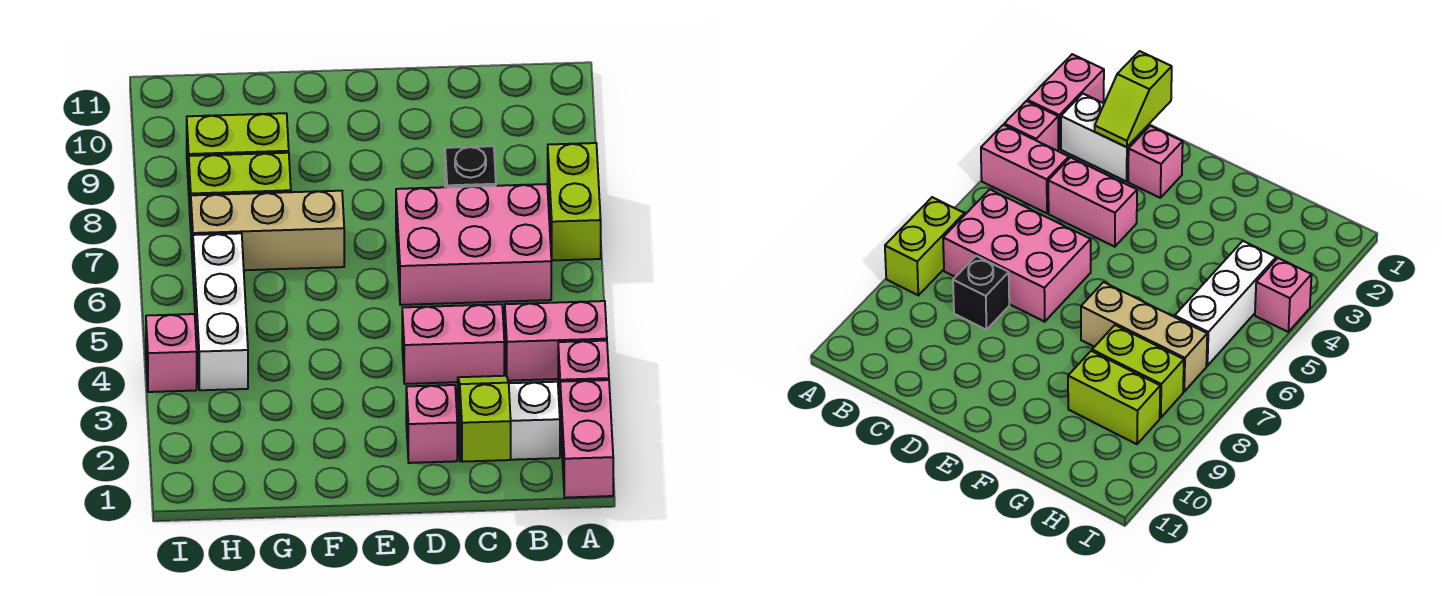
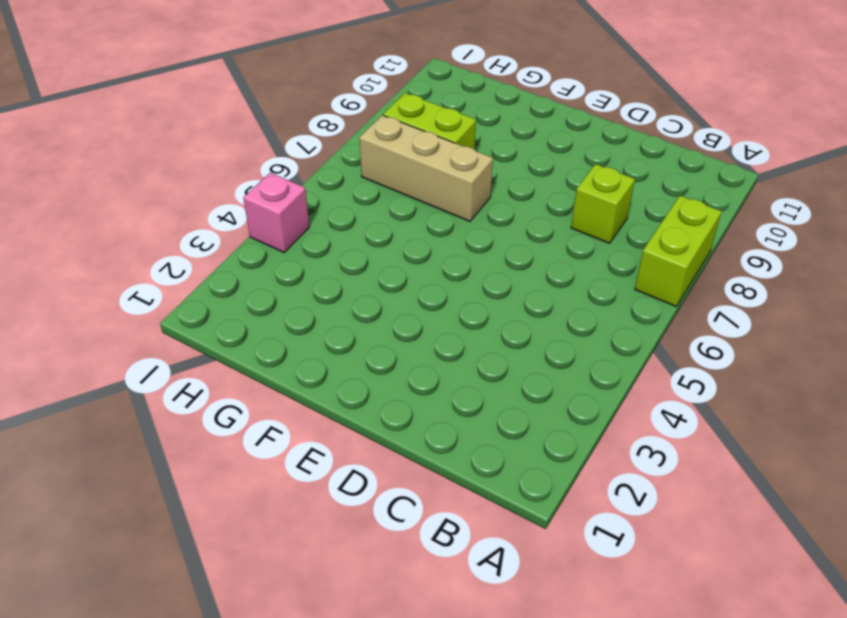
lime brick C8 level 1 -> black brick C8 level 1
none -> pink brick A1:A2 level 1
none -> pink brick A3 level 1
none -> pink brick A4:B4 level 1

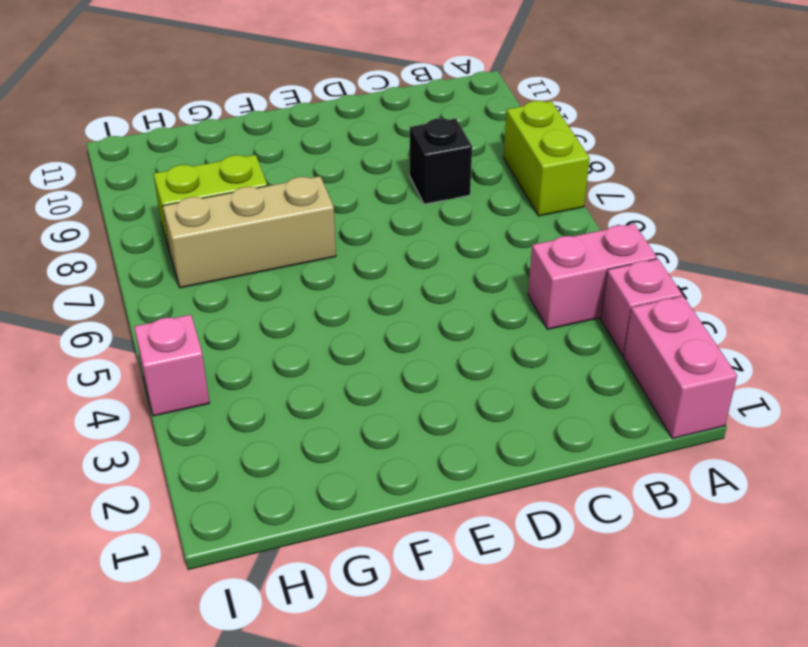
none -> white brick B2:C2 level 1
none -> pink brick B6:D7 level 1
none -> pink brick C4:D4 level 1

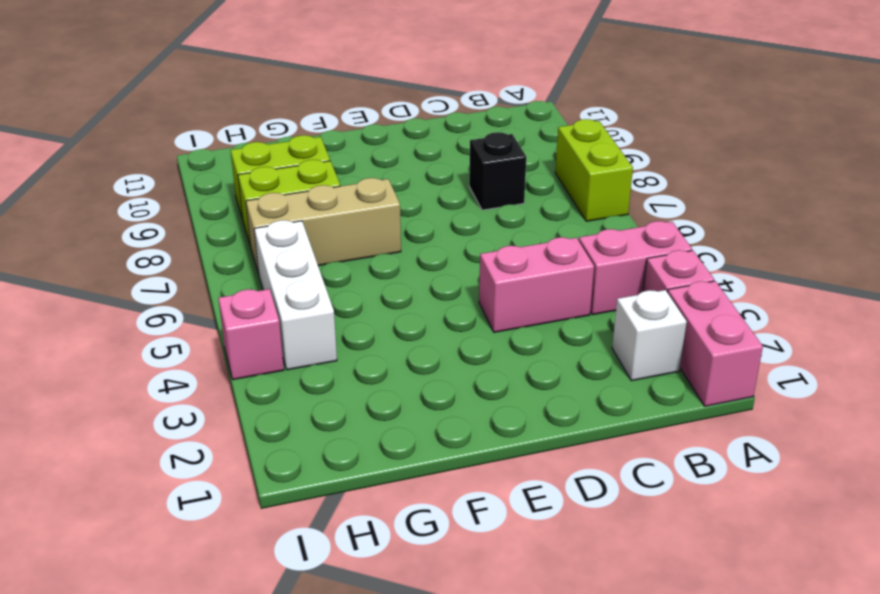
white brick B2 level 1 -> white brick B2:C2 level 1
none -> pink brick B6:D7 level 1
none -> pink brick D2 level 1
none -> lime slope C1:C2 level 2 top 1

